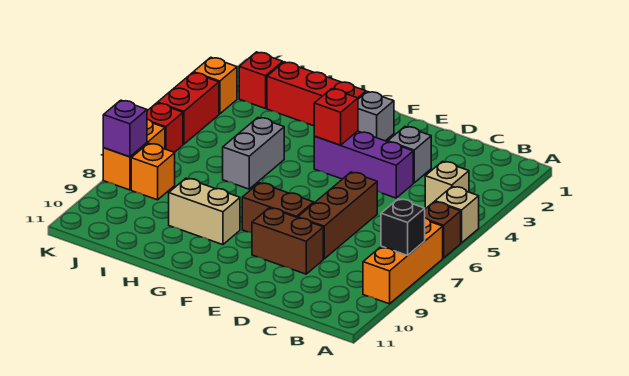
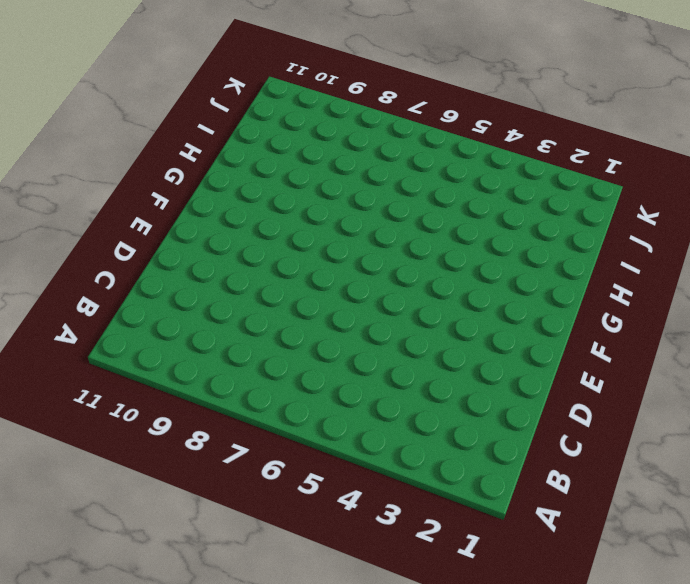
none -> tan brick A5 level 1
none -> brown brick A6 level 1
none -> orange brick A7:A9 level 1

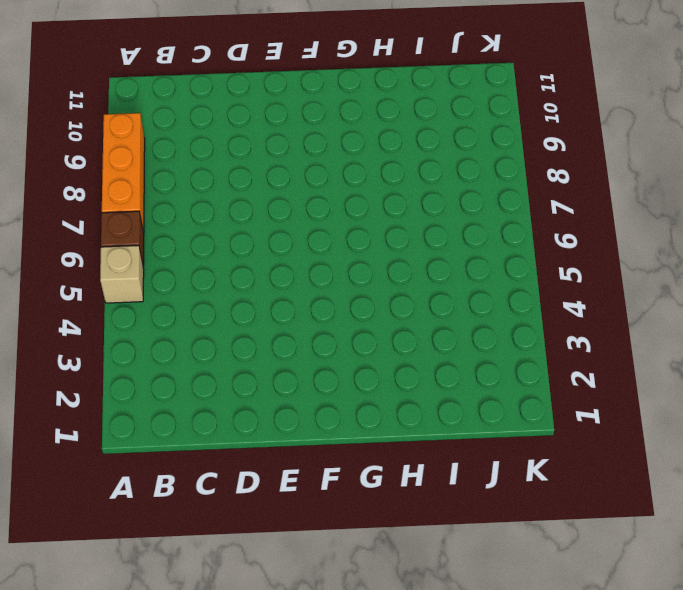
none -> tan brick B4 level 1
none -> grey brick D3 level 1
none -> purple brick D4:F4 level 1

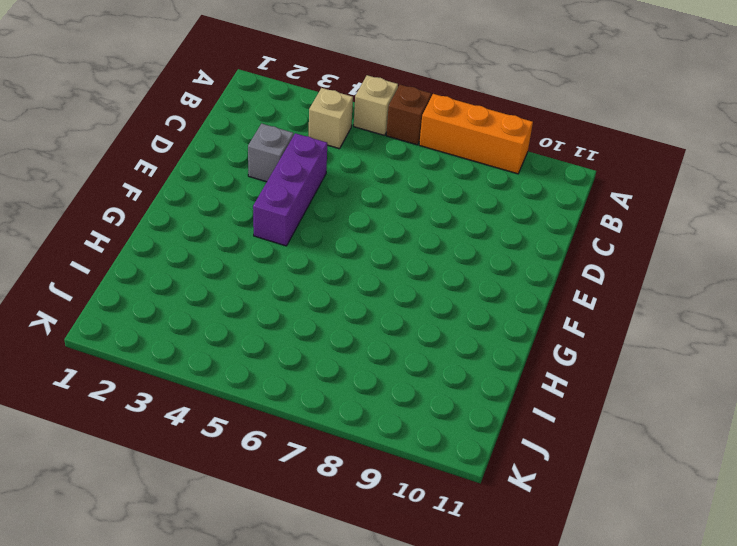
none -> brown brick D6:D8 level 1
none -> brown brick D9:E9 level 1
none -> brown brick E8:F8 level 1

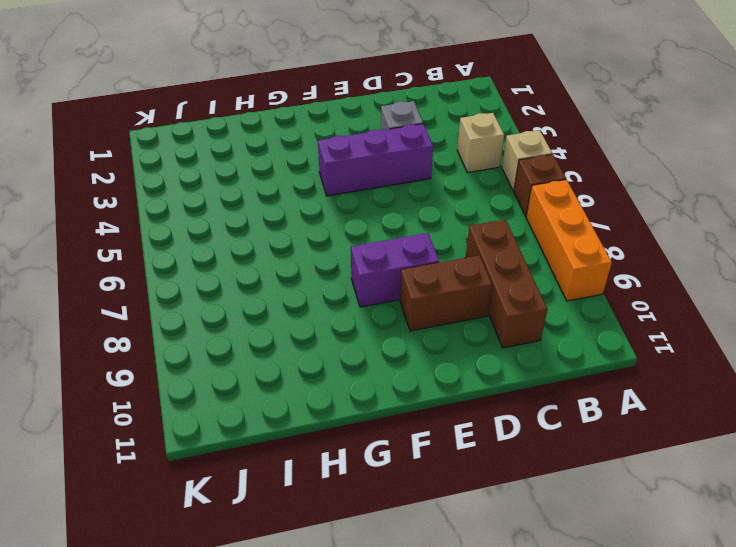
brown brick C8:C10 level 1 -> brown brick D6:D8 level 1
purple brick E8:F8 level 1 -> brown brick E8:F8 level 1
none -> grey brick F2 level 1
none -> red brick G2:I2 level 1
none -> tan brick G9:H9 level 1

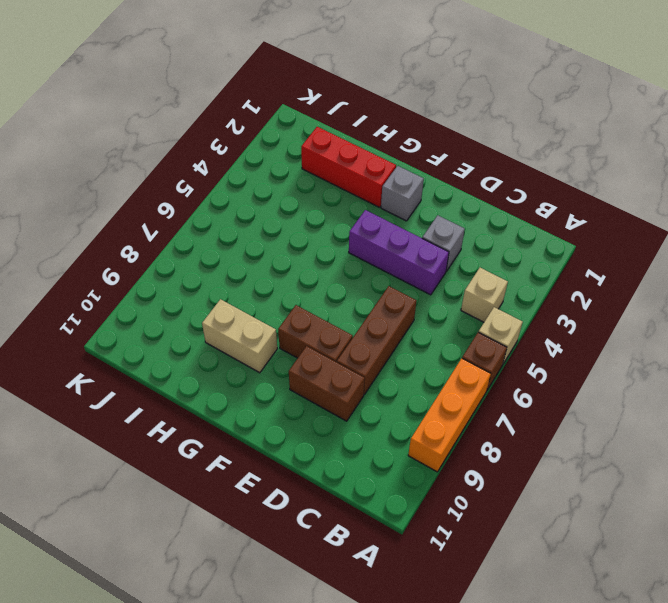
none -> grey brick H5:H6 level 1
none -> red brick J2 level 1
none -> orange brick J8 level 1

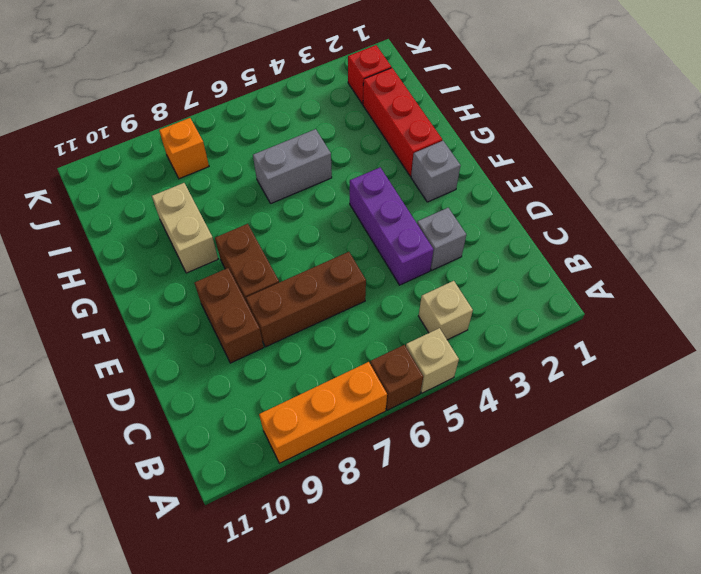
none -> orange brick K3 level 1
none -> red brick K4:K5 level 1
none -> red brick K6 level 1

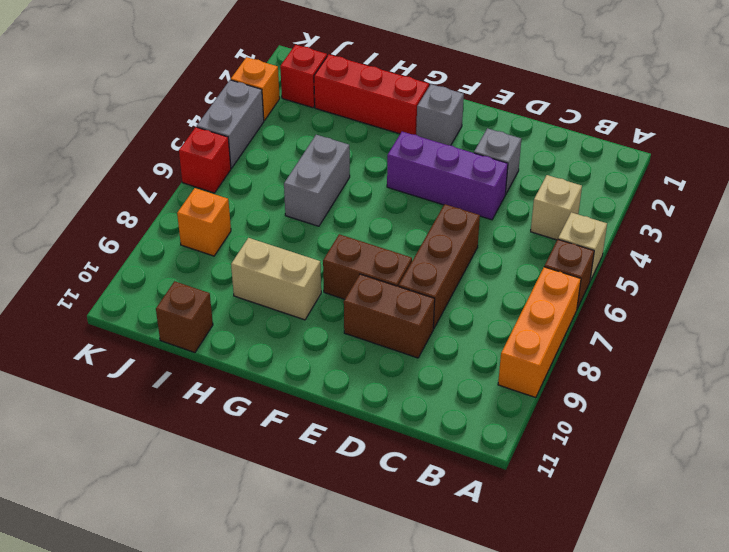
brown brick I11 level 1 -> none
grey brick K4:K5 level 1 -> red brick K4:K5 level 1
none -> orange brick K7:K8 level 1
none -> black brick A8 level 2
none -> red brick F4 level 2

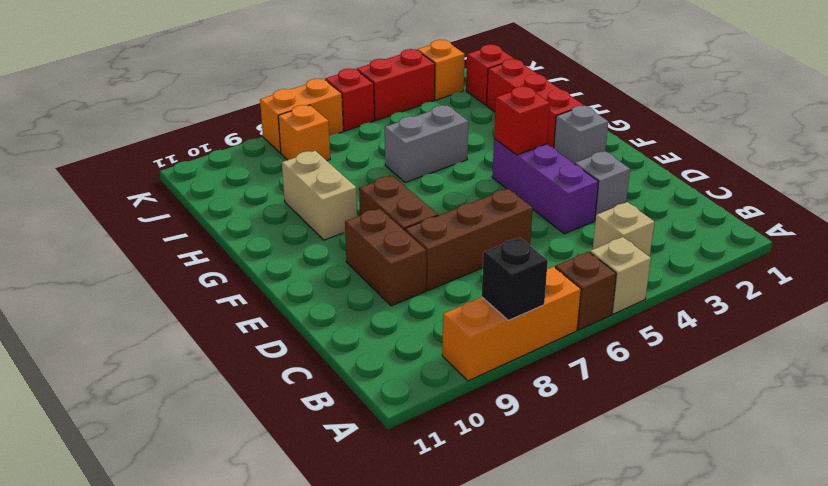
none -> purple brick K8 level 2

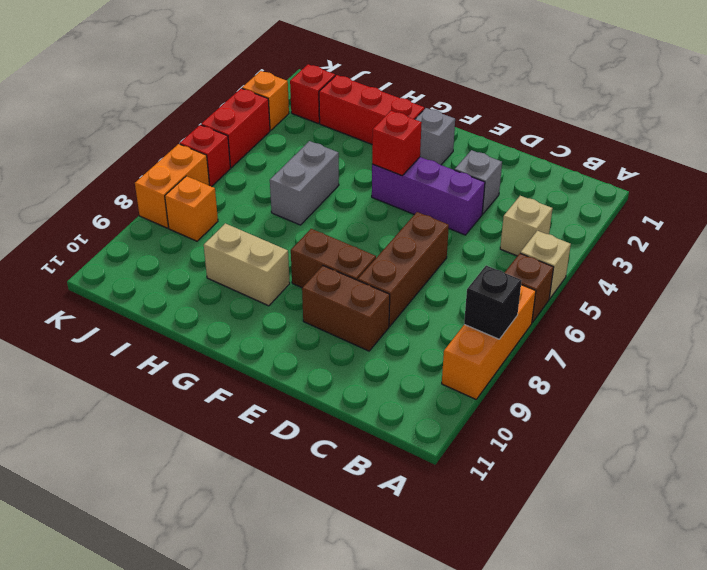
none -> purple brick K8 level 2

